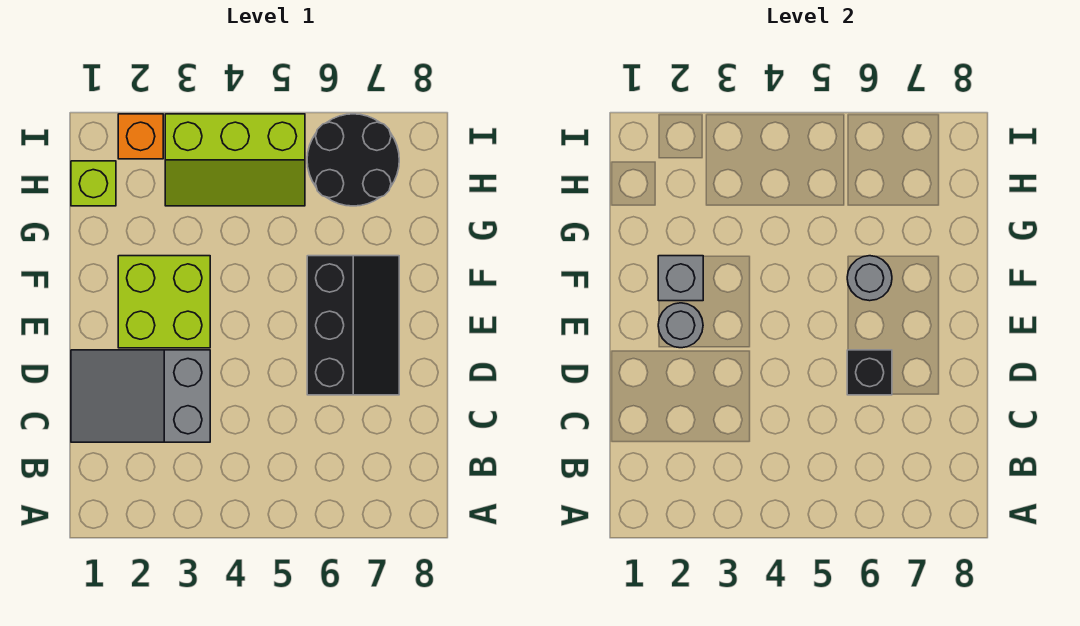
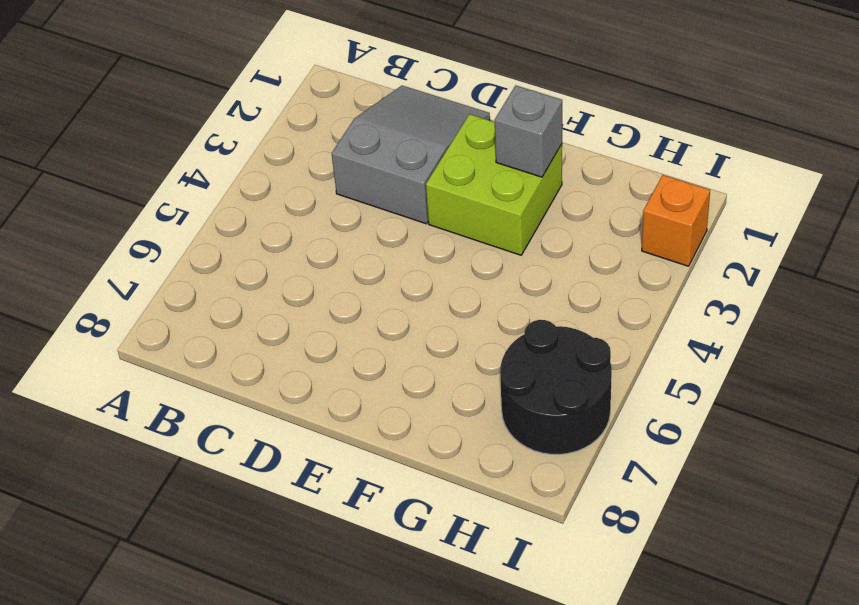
none -> black slope D6:F7 level 1 top 6
none -> lime brick H1 level 1

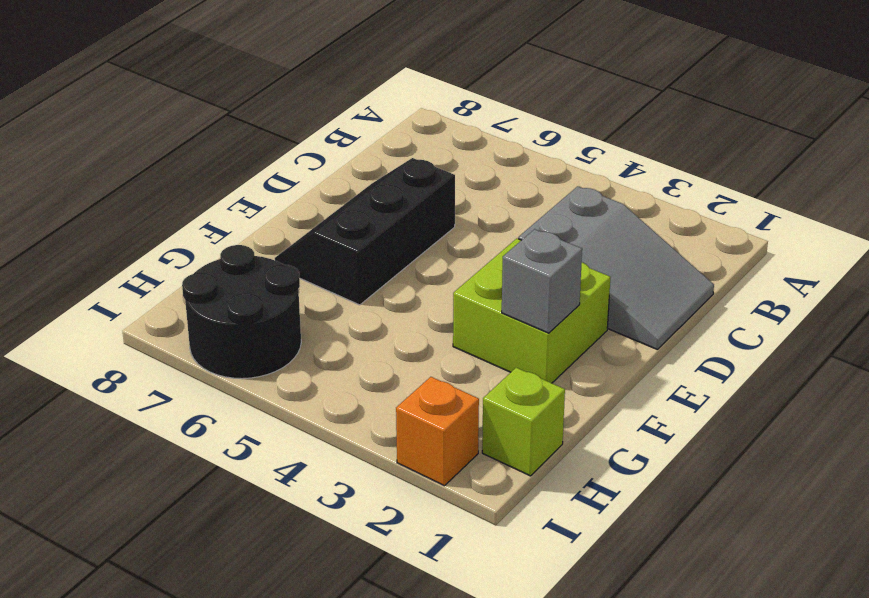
none -> lime slope H3:I5 level 1 top I
none -> black brick D6 level 2

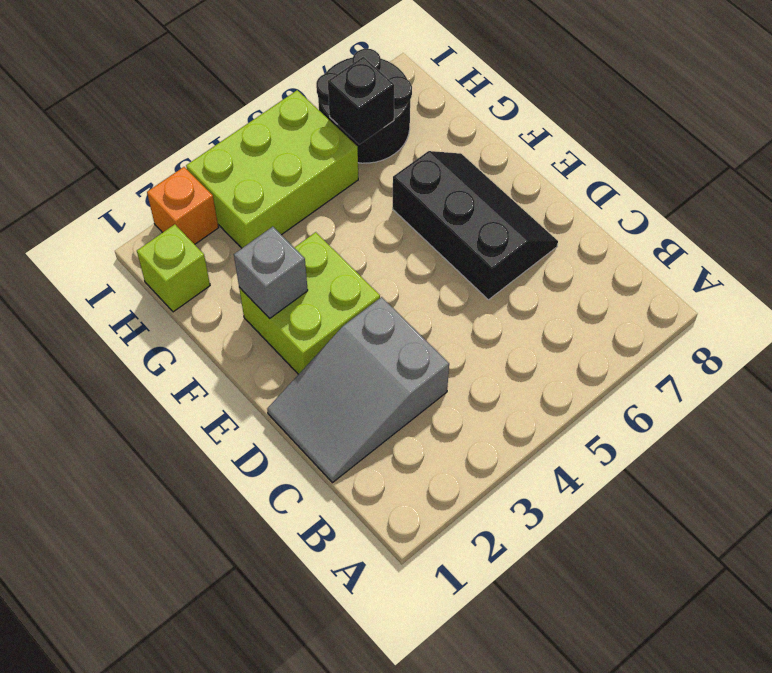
lime brick H3:I5 level 1 -> lime slope H3:I5 level 1 top I
black brick H6 level 2 -> black brick D6 level 2
none -> grey round brick E2 level 2
none -> grey round brick F6 level 2

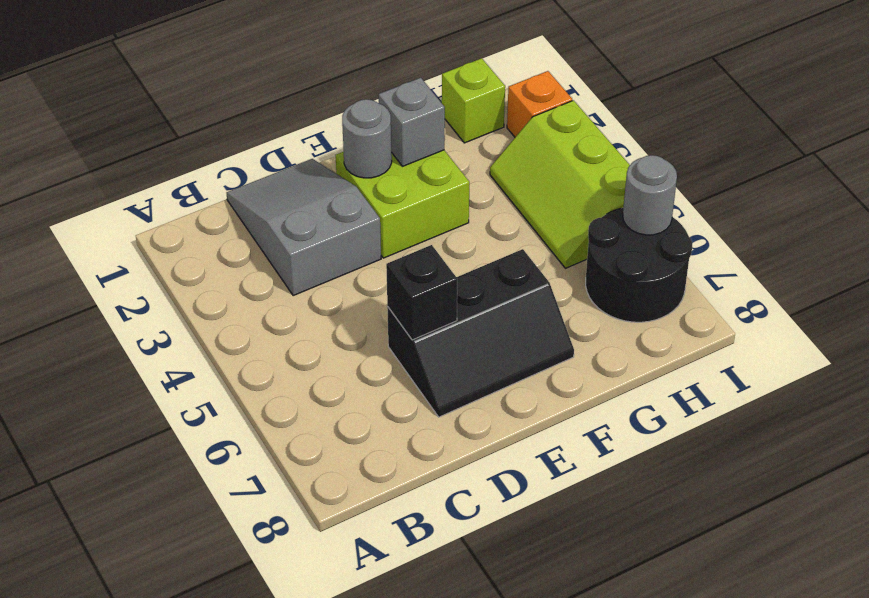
grey round brick I6 level 2 -> grey round brick F6 level 2

